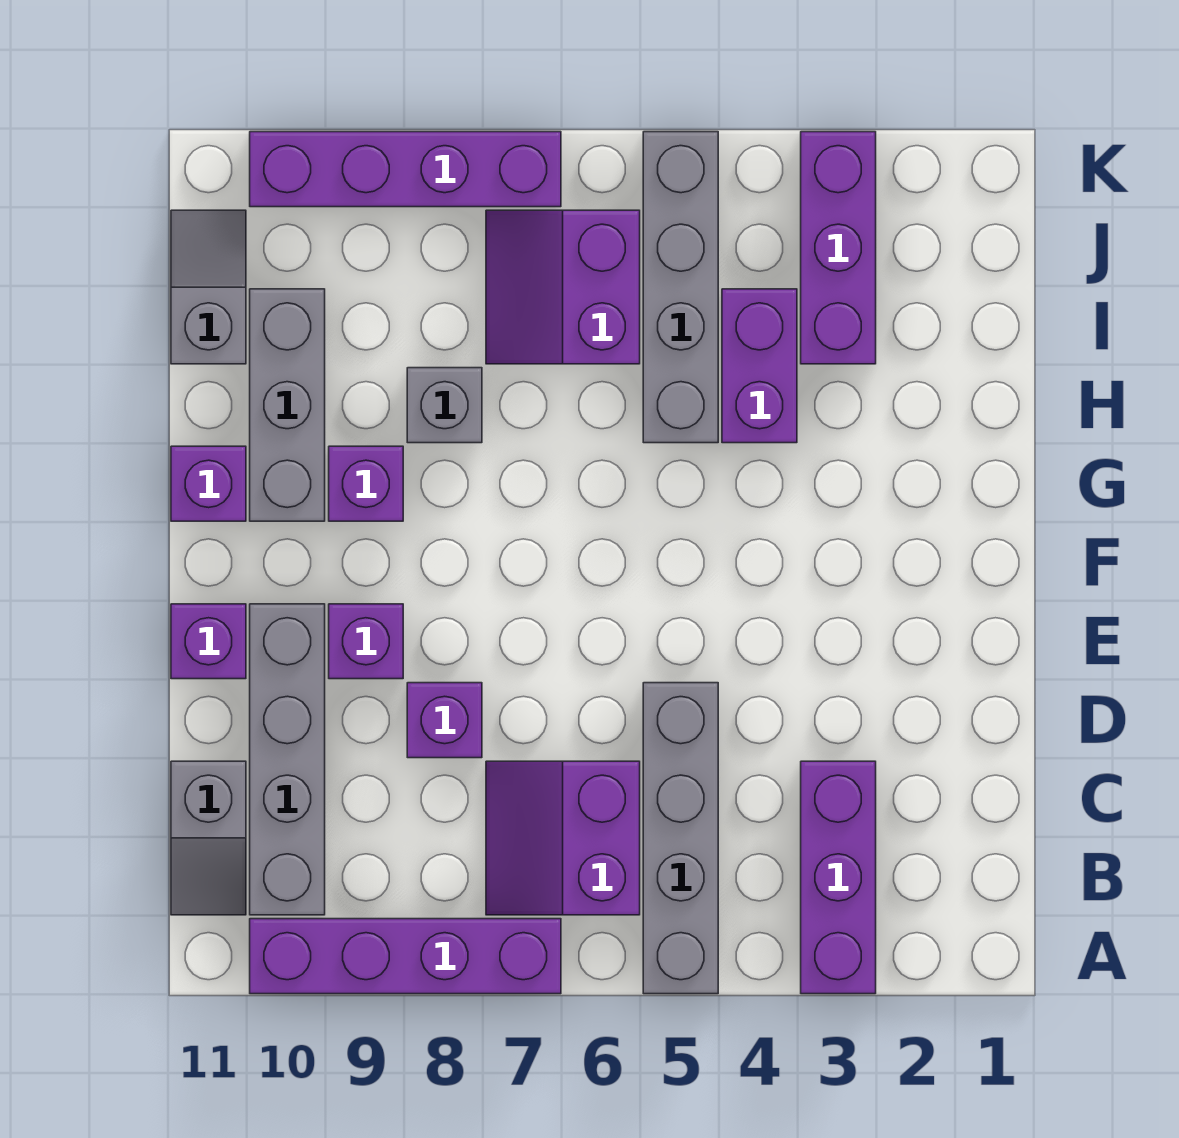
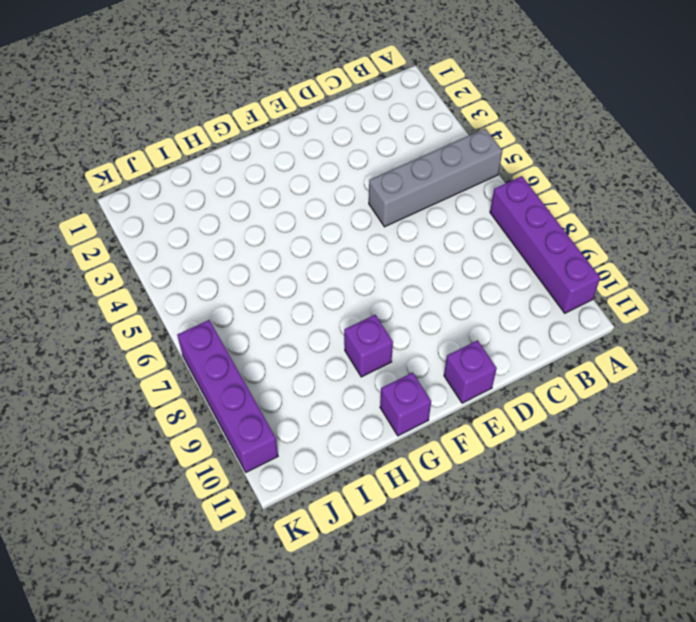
none -> purple brick A3:C3 level 1
none -> purple slope B6:C7 level 1 top 6
none -> grey brick B10:E10 level 1

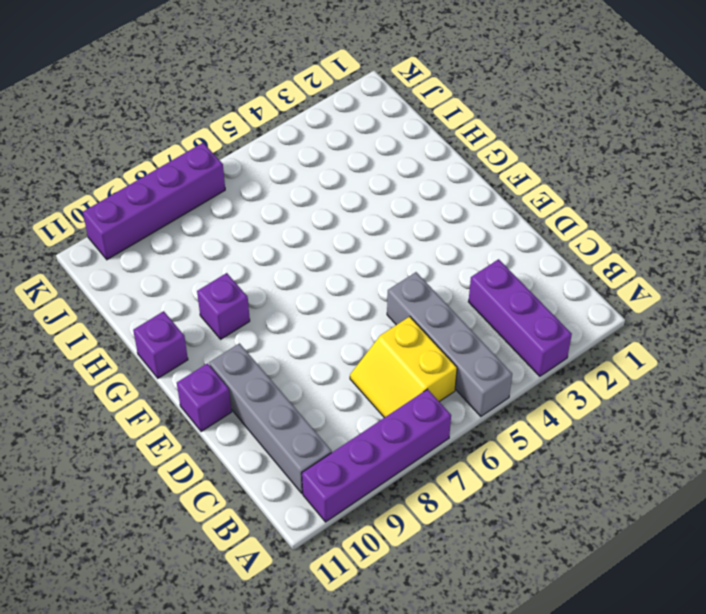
yellow slope B6:C7 level 1 top 6 -> purple slope B6:C7 level 1 top 6
none -> grey slope B11:C11 level 1 top C
none -> purple brick D8 level 1
none -> purple brick E9 level 1

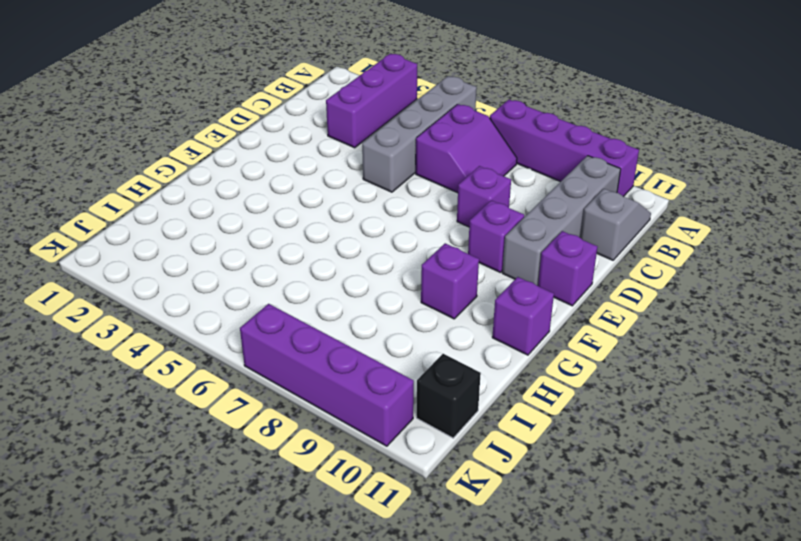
black brick J11 level 1 -> grey slope I11:J11 level 1 top I
none -> grey brick G10:I10 level 1
none -> purple brick H4:I4 level 1
none -> grey brick H5:K5 level 1

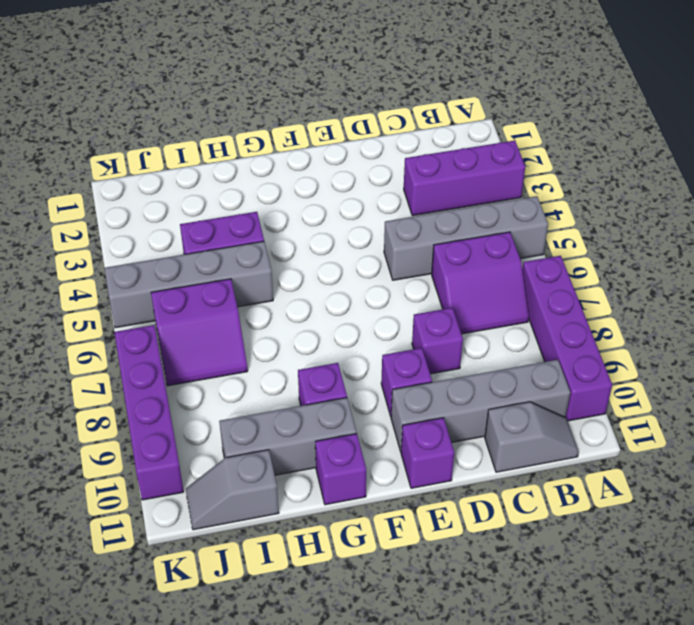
none -> grey brick H8 level 1
none -> purple brick I3:K3 level 1

